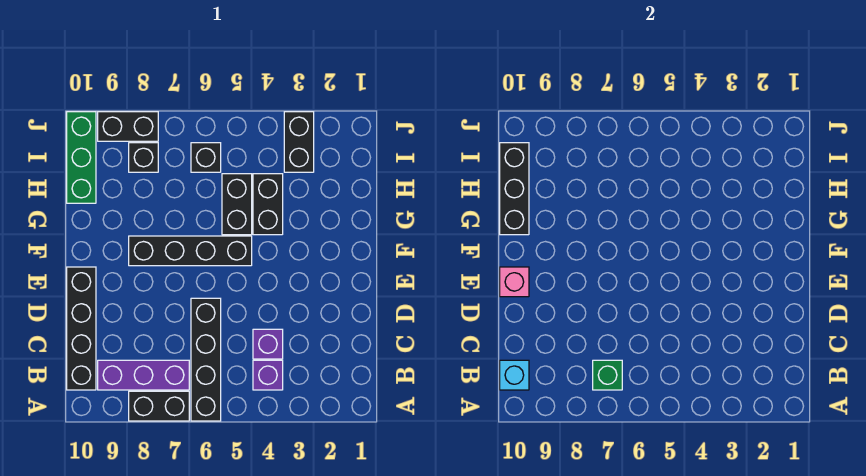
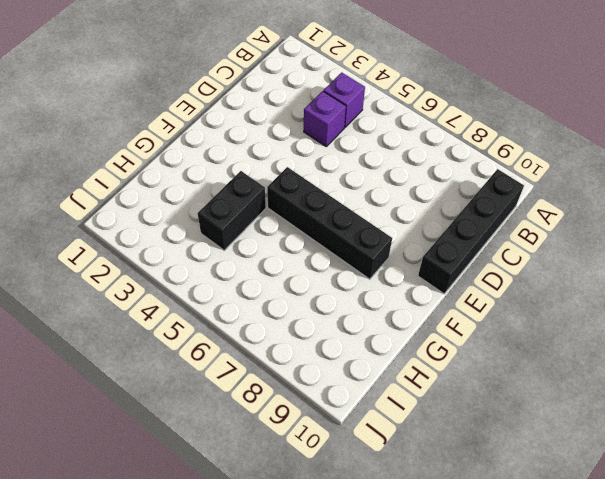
none -> black brick A6:D6 level 1
none -> black brick A7:A8 level 1
none -> purple brick B7:B9 level 1

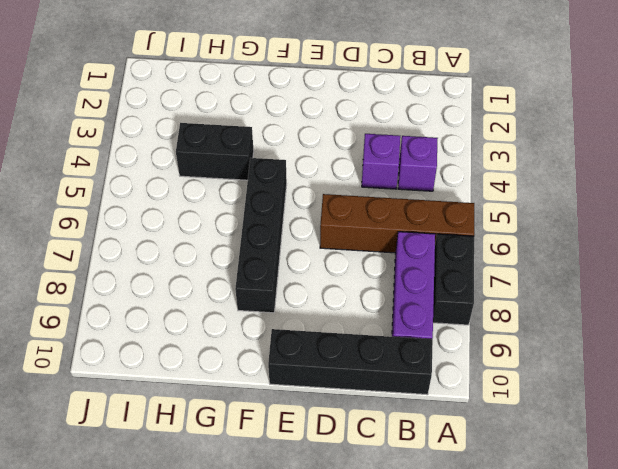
brown brick A6:D6 level 1 -> black brick A6:D6 level 1
none -> black brick G5:H5 level 1
none -> green brick H10:J10 level 1
none -> black brick I3:J3 level 1

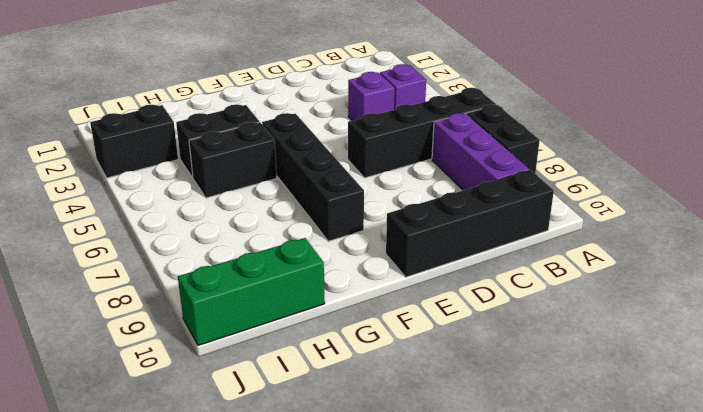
none -> black brick I6 level 1
none -> black brick I8 level 1
none -> black brick J8:J9 level 1

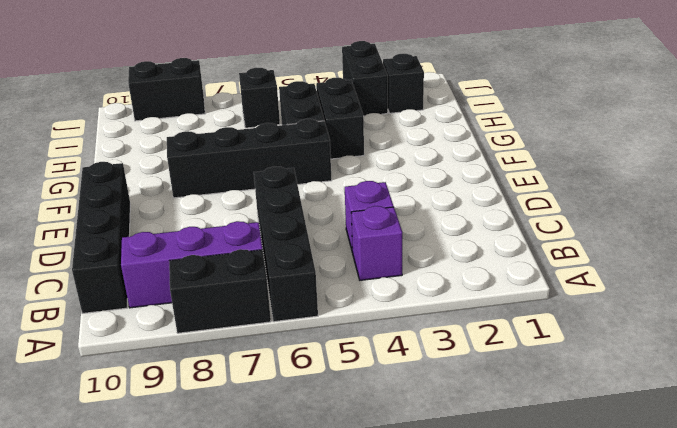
black brick I2 level 1 -> black brick I8 level 1
none -> green brick H10:J10 level 1
none -> green brick B7 level 2
none -> cyan brick B10 level 2

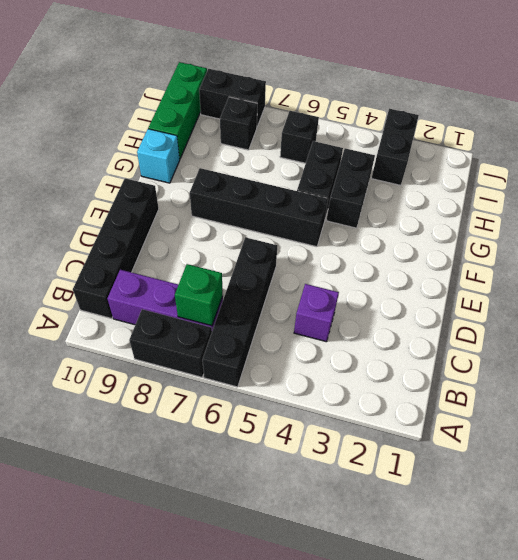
cyan brick G10 level 1 -> cyan brick B10 level 2
none -> purple brick B4 level 1
none -> pink brick E10 level 2
none -> black brick G10:I10 level 2

